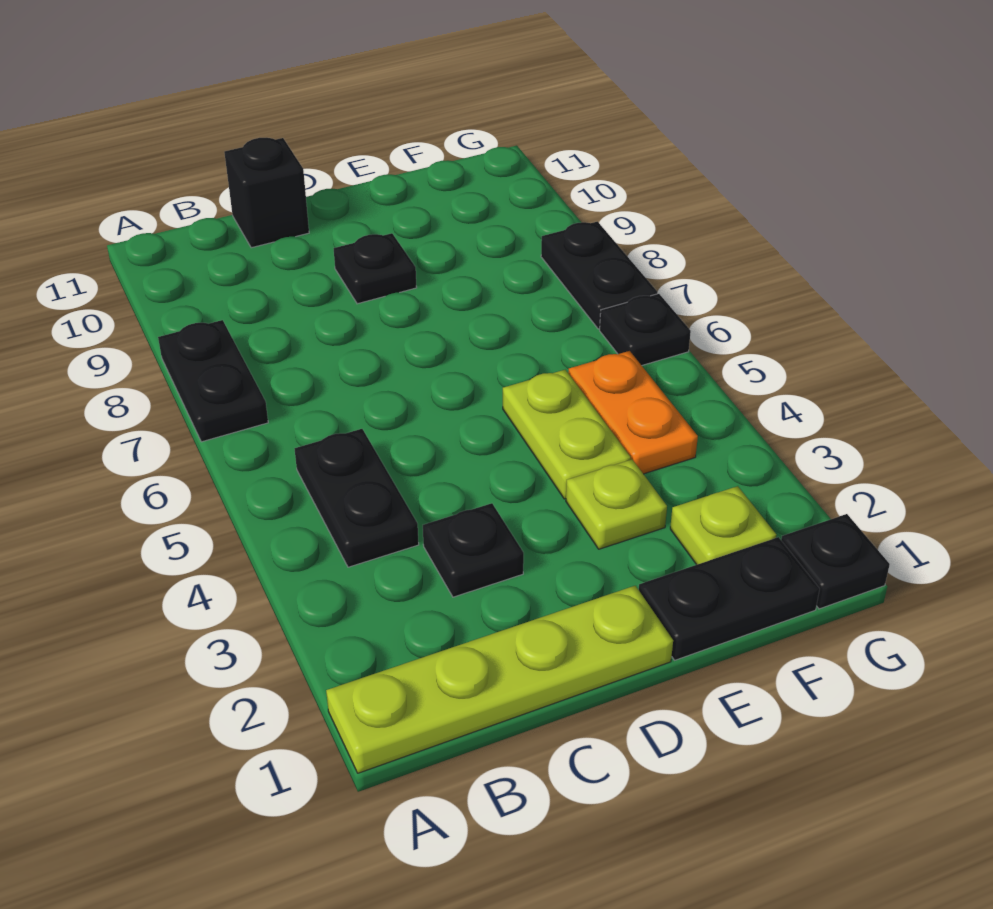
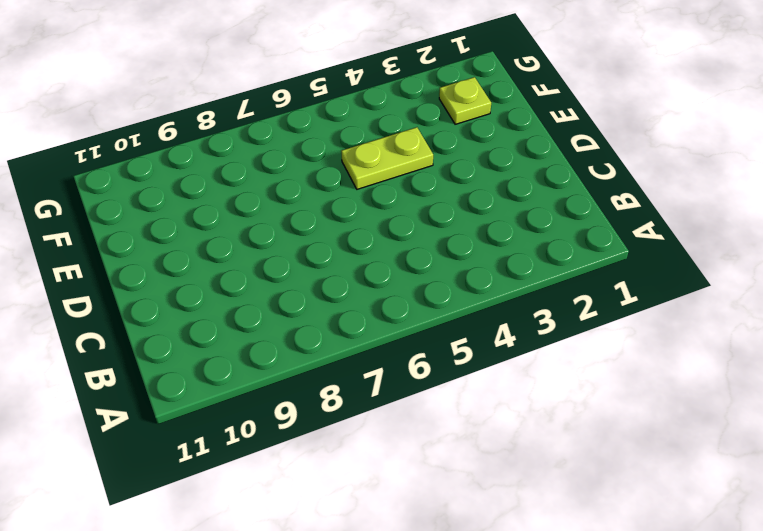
none -> lime plate A1:D1 level 1
none -> black plate A7:A8 level 1
none -> black plate B4:B5 level 1

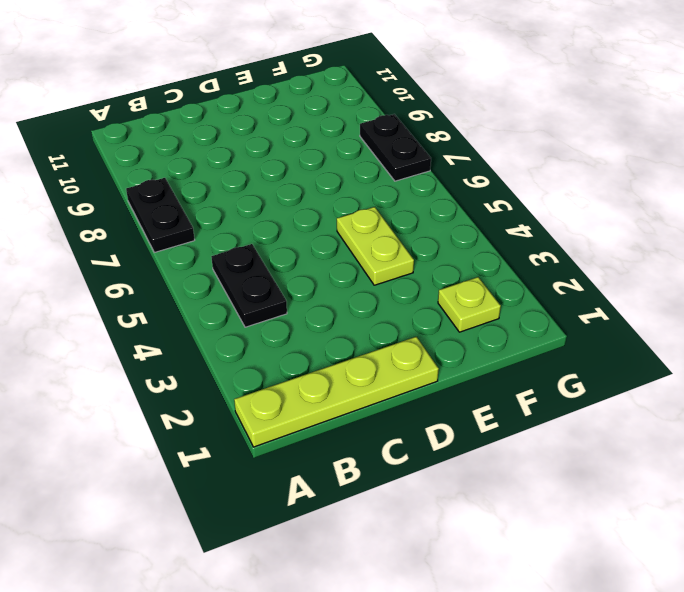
none -> black plate C3 level 1
none -> black brick C11 level 1
none -> black plate D9 level 1

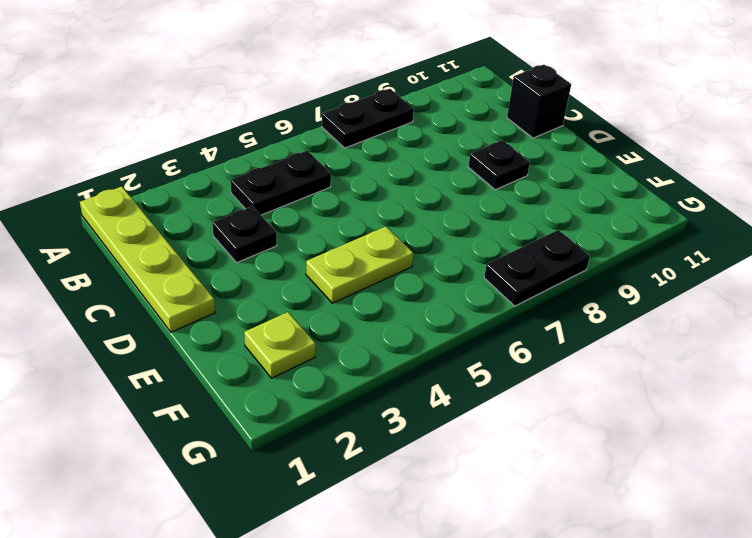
none -> black plate E1:F1 level 1
none -> lime plate E3 level 1
none -> orange plate F4:F5 level 1

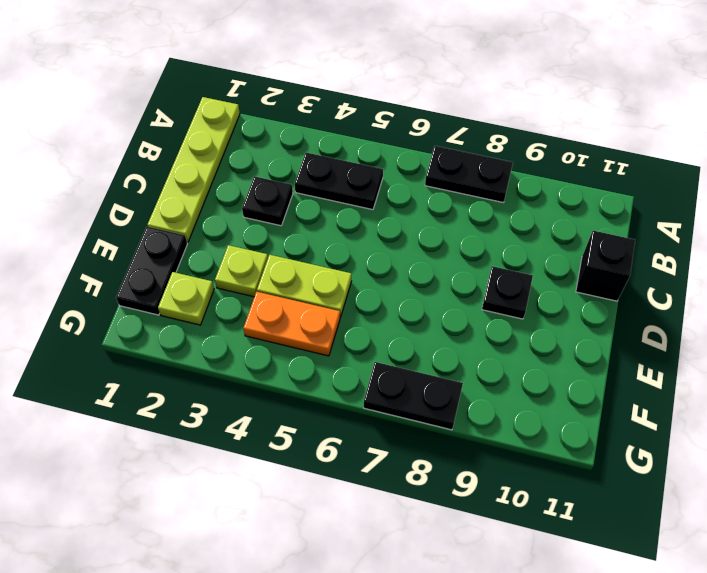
none -> black plate G1 level 1
none -> black plate G6 level 1

